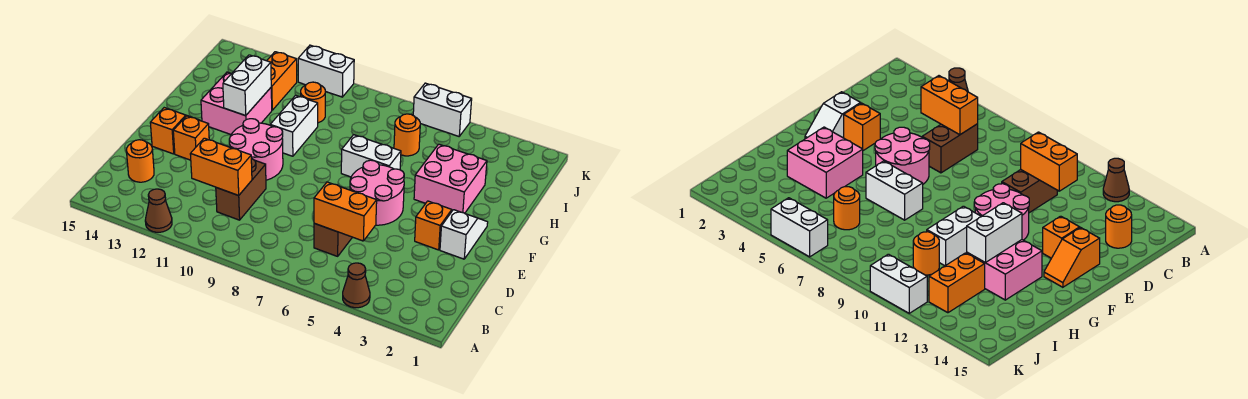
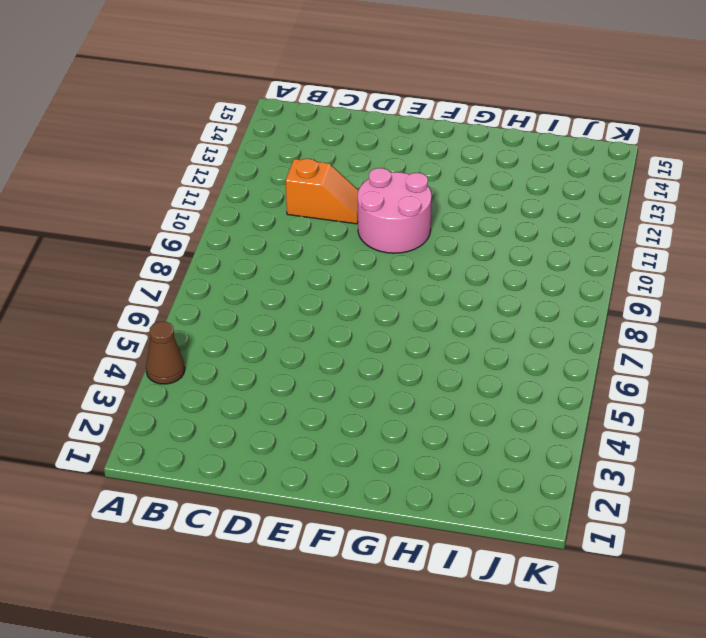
orange slope C11:D11 level 1 top C -> orange slope E14:F14 level 1 top E
none -> brown cone A12 level 1
none -> brown brick C6:D6 level 1
none -> brown brick C10:D10 level 1

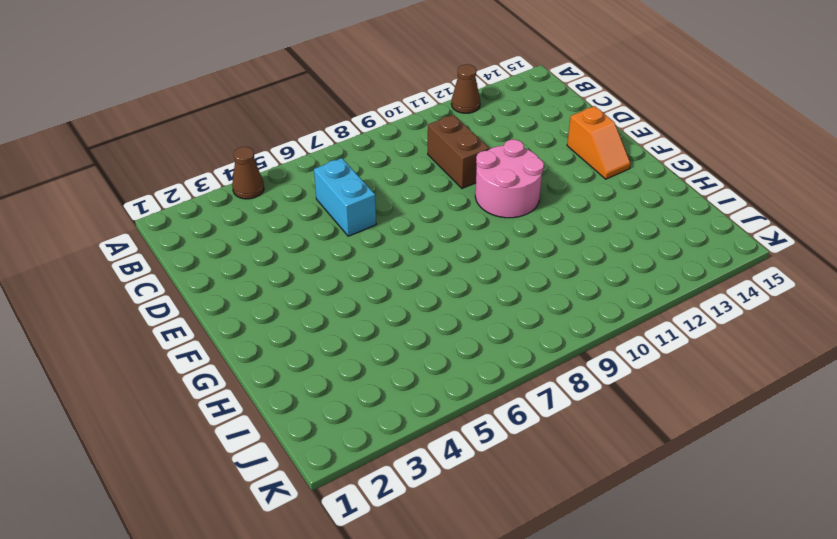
cyan brick C6:D6 level 1 -> brown brick C6:D6 level 1
none -> orange round brick C14 level 1
none -> white slope E2:F2 level 1 top E
none -> orange brick E3 level 1

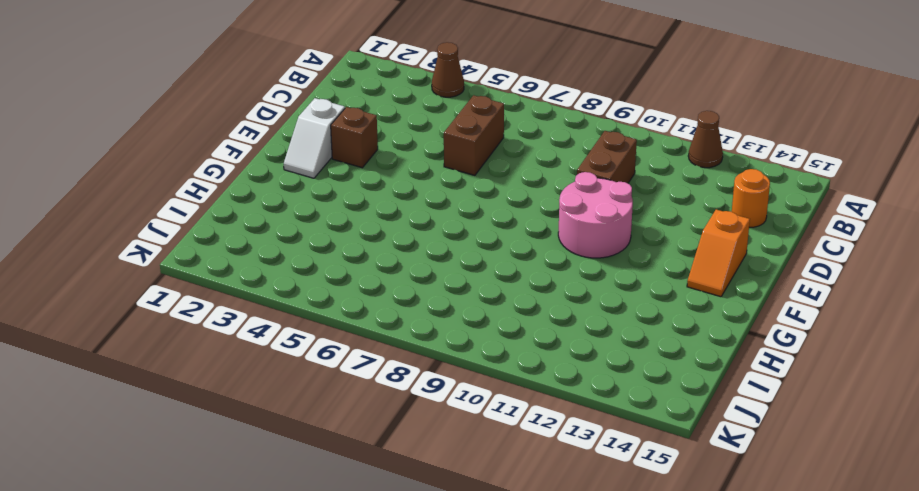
brown brick E3 level 1 -> orange brick E3 level 1
none -> pink round brick E5:F6 level 1
none -> orange brick E13 level 1
none -> pink brick G3:H4 level 1

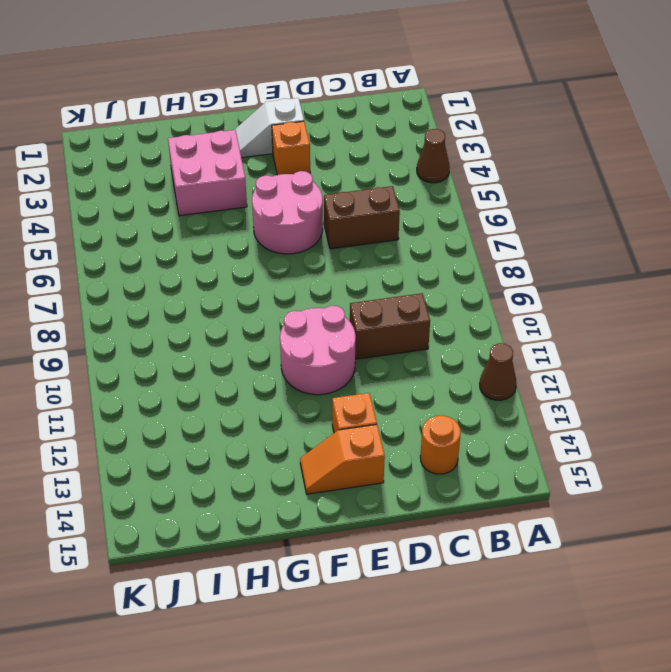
none -> white brick G6:G7 level 1
none -> white brick G10:H10 level 1
none -> pink brick G12:H13 level 1

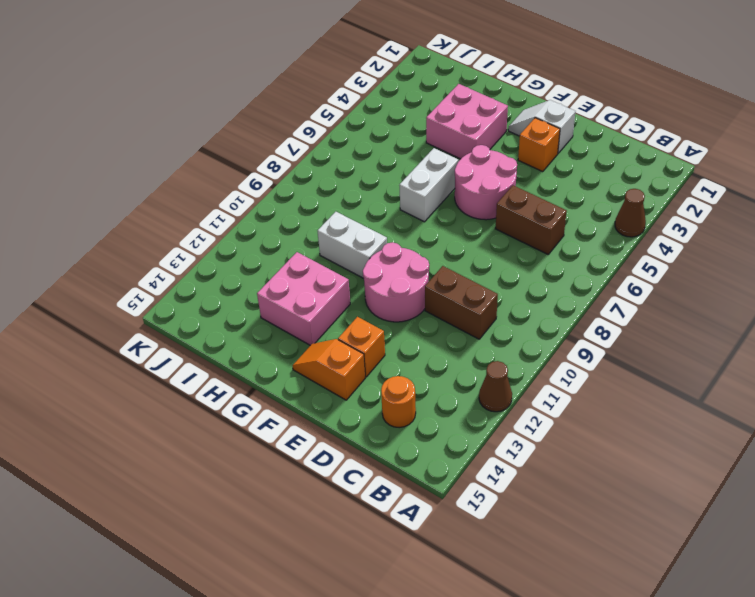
none -> orange round brick I6 level 1
none -> orange round brick I10 level 1
none -> orange brick I12:J12 level 1

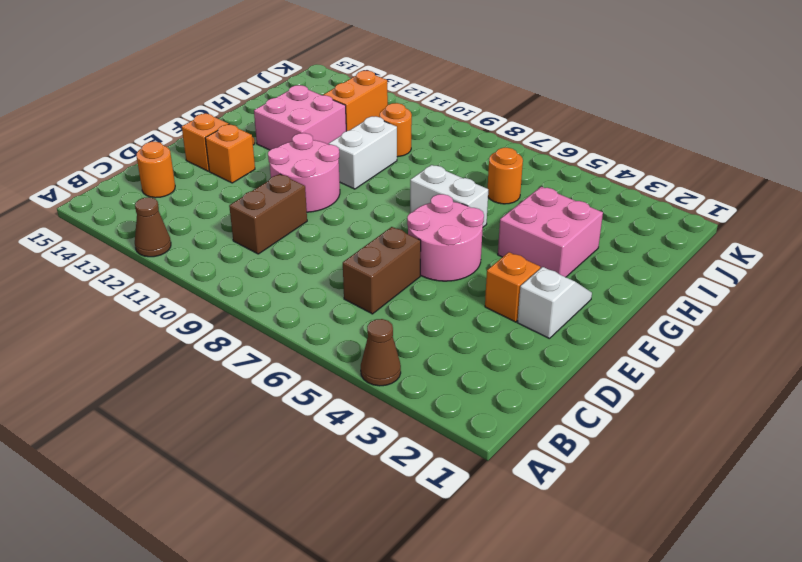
none -> white brick K5:K6 level 1
none -> white brick K10:K11 level 1
none -> orange brick C5:C6 level 2

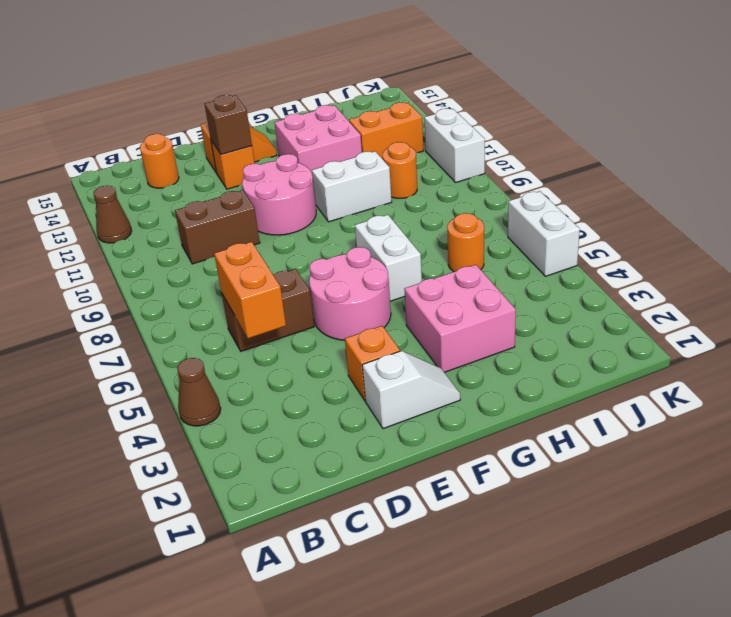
brown brick E13 level 2 -> none
none -> orange brick C10:C11 level 2
none -> white brick G12:H12 level 2

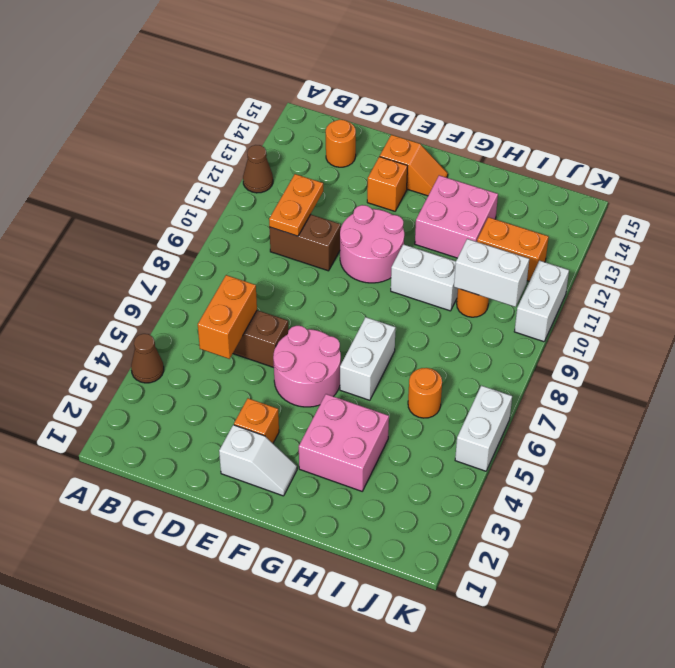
orange plate C10:C11 level 2 -> orange brick C10:C11 level 2
white brick I10:J10 level 2 -> white brick G12:H12 level 2

